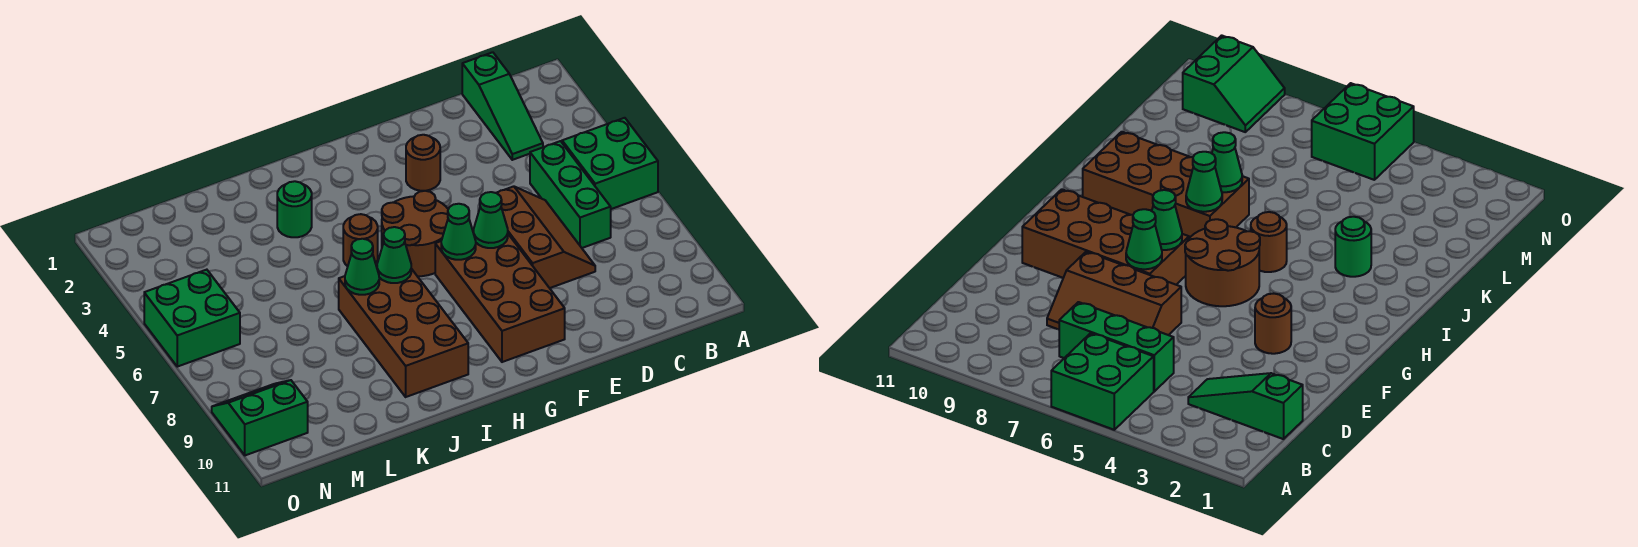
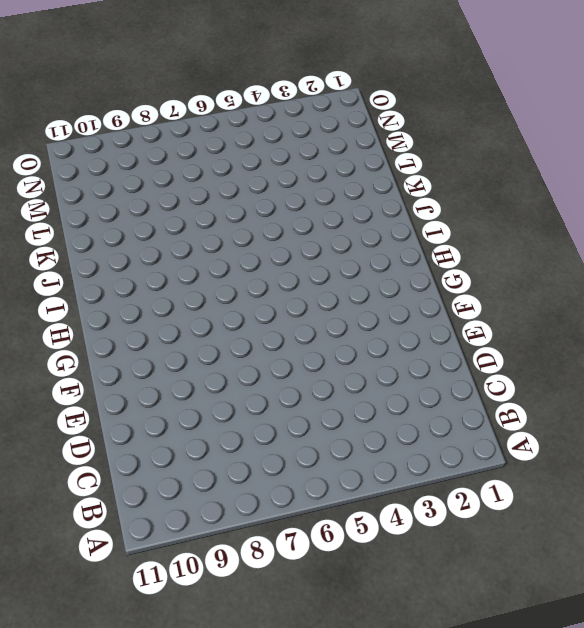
none -> green brick A5:B6 level 1
none -> green slope C1:C3 level 1 top 1
none -> green brick C5:C7 level 1

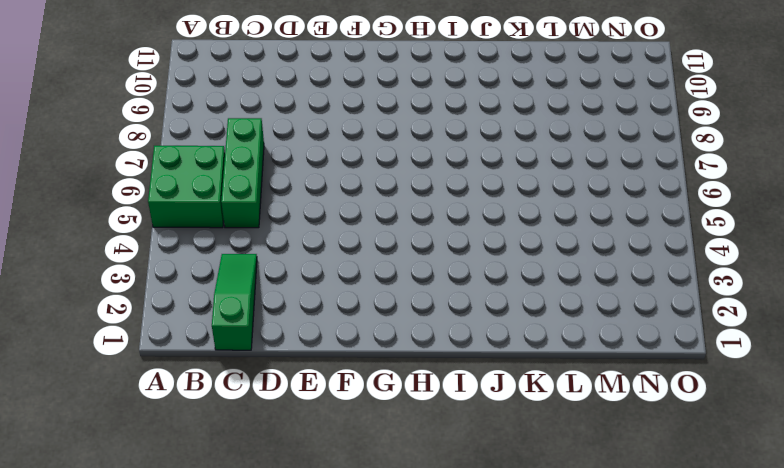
none -> brown slope D6:E8 level 1 top E
none -> brown round brick F3 level 1
none -> brown brick F7:G10 level 1

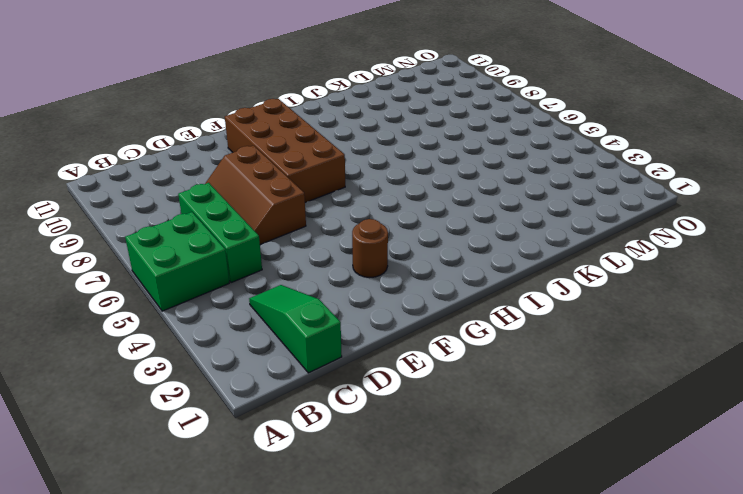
none -> brown round brick G5:H6 level 1
none -> brown round brick I5 level 1
none -> brown brick I7:J10 level 1

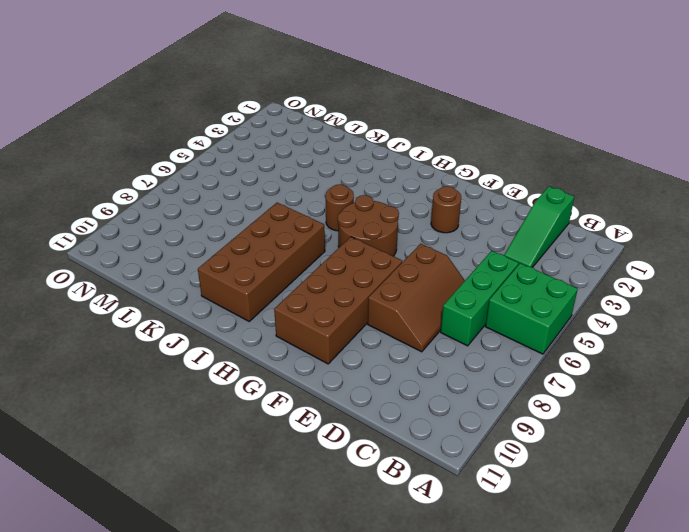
none -> green round brick J3 level 1
none -> green brick N5:O6 level 1
none -> green slope N9:O10 level 1 top 10

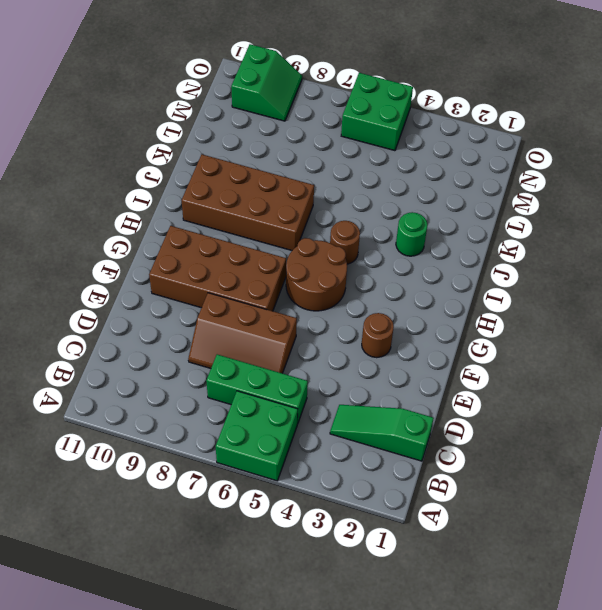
none -> green cone F7 level 2
none -> green cone G7 level 2
none -> green cone I7 level 2

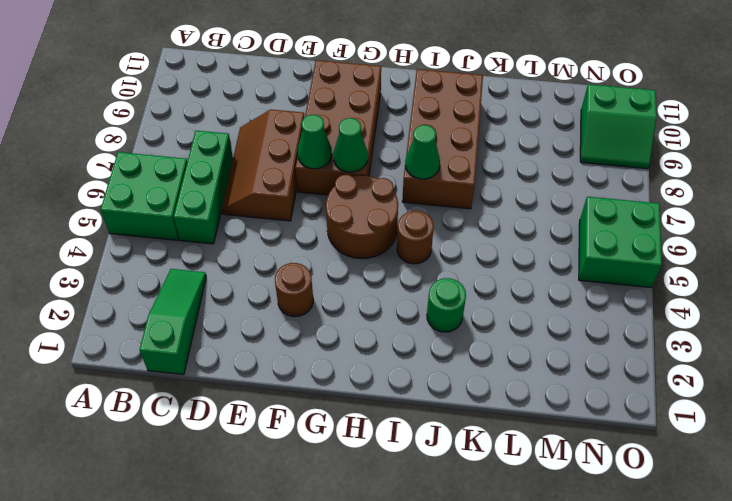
none -> green cone J7 level 2

